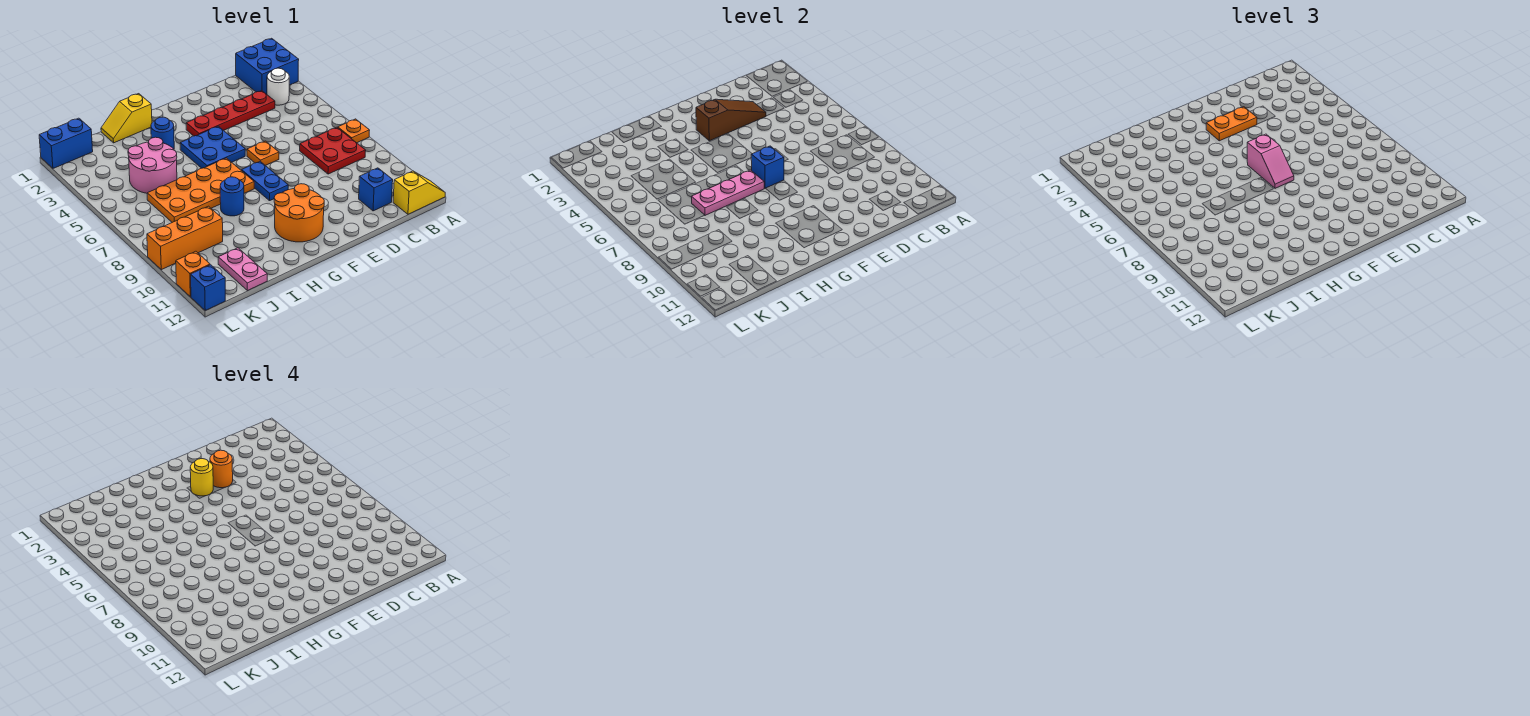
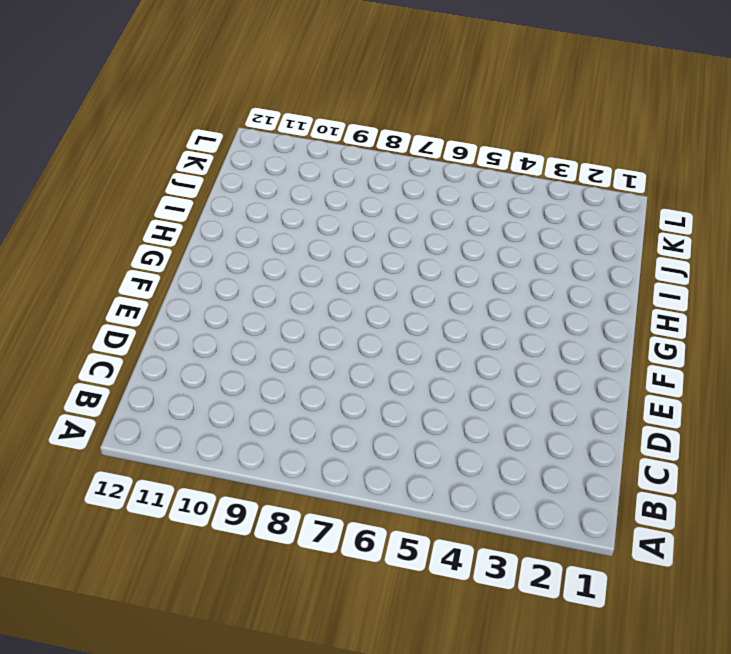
none -> blue brick A1:B2 level 1
none -> orange plate A7 level 1
none -> yellow slope A12:B12 level 1 top B

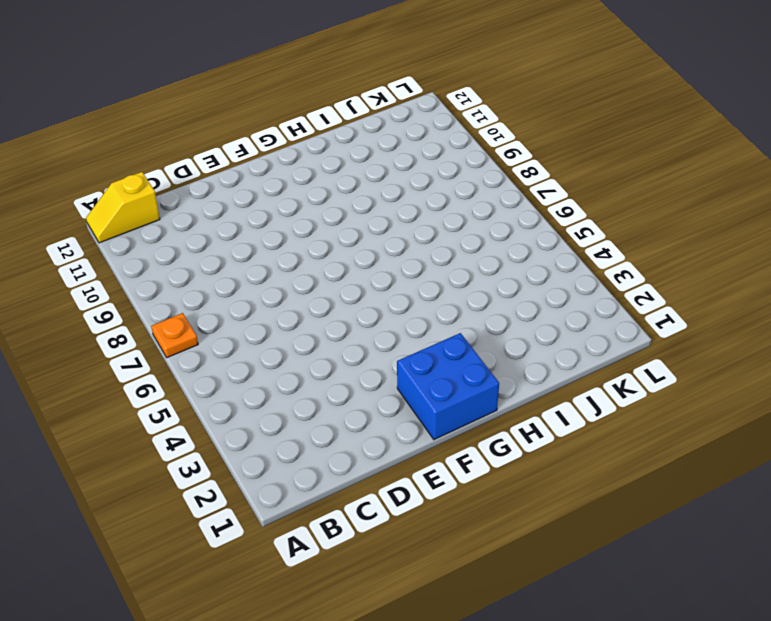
blue brick F1:G2 level 1 -> blue brick A1:B2 level 1
none -> white round brick B3 level 1
none -> red plate B7:C8 level 1
none -> red plate C3:F3 level 1

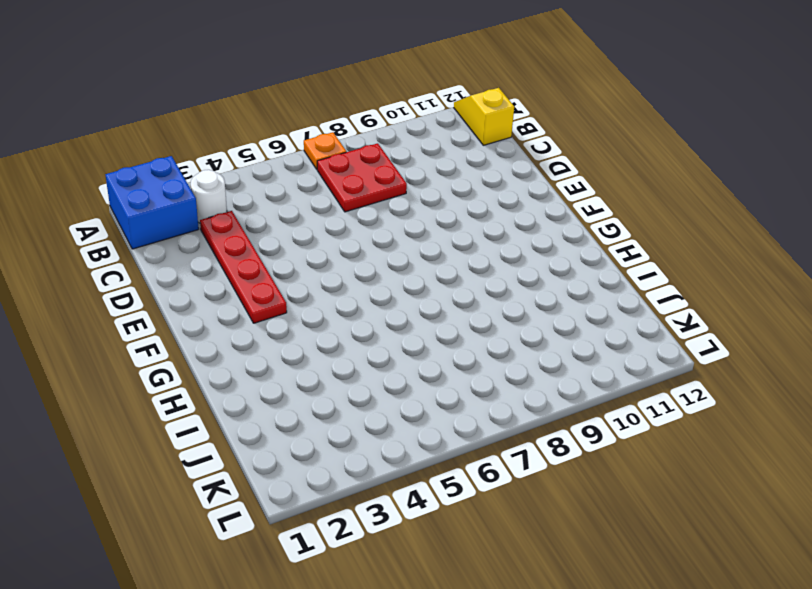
none -> blue brick C11 level 1
none -> orange plate E6 level 1
none -> blue plate F4:G5 level 1

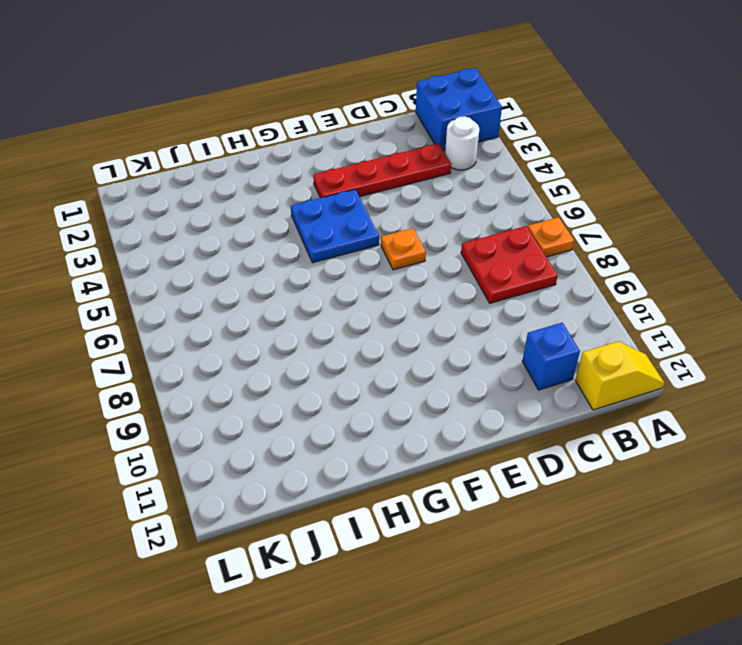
none -> blue plate F7:F8 level 1
none -> orange round brick F10:G11 level 1
none -> orange plate G6:J7 level 1

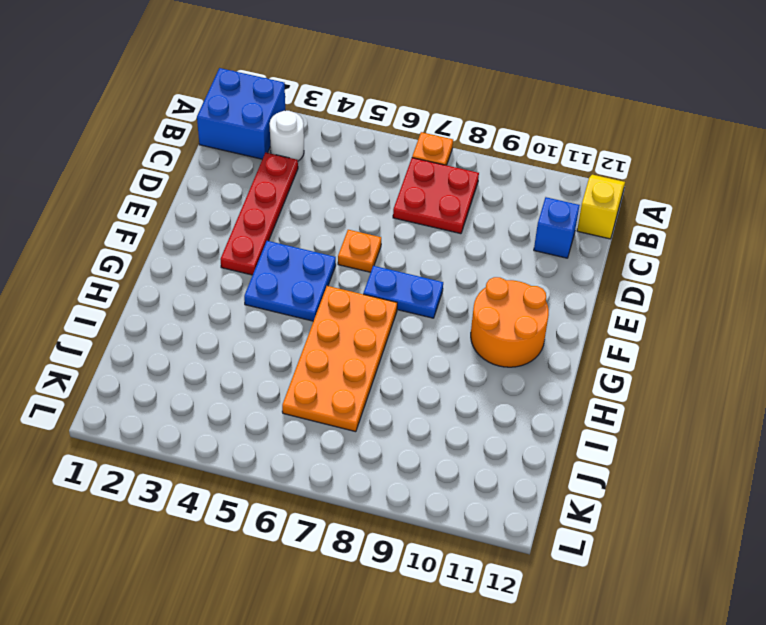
none -> yellow slope H1:I1 level 1 top H
none -> blue round brick H3 level 1
none -> blue round brick H8 level 1

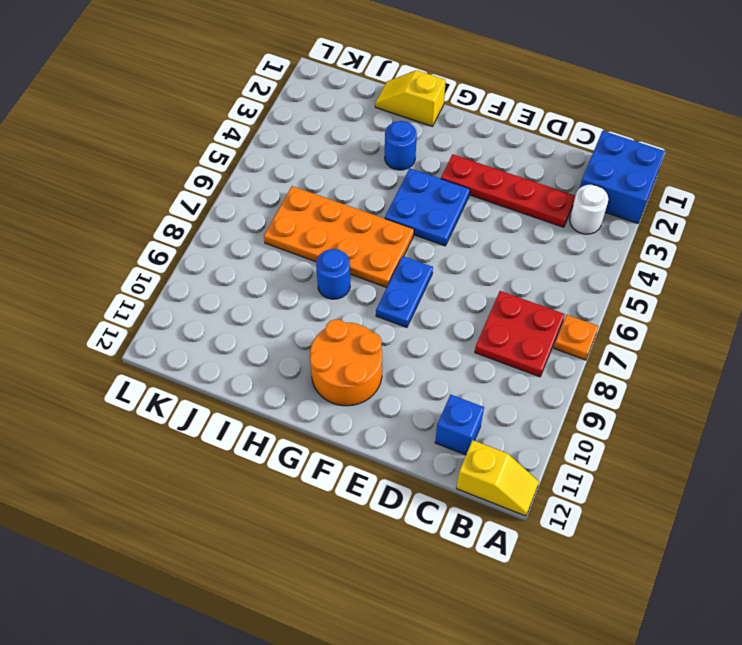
none -> orange plate E6 level 1
none -> pink round brick I4:J5 level 1
none -> orange brick J9:L9 level 1

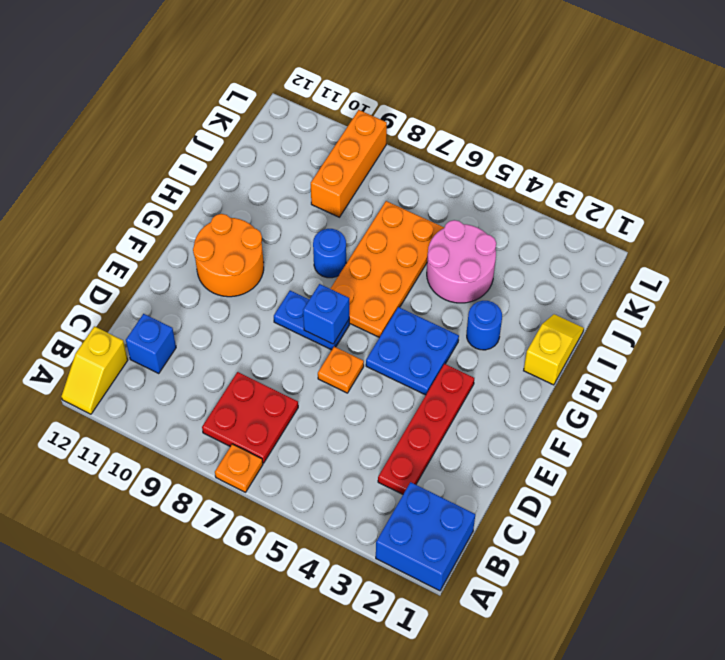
none -> white round brick B3 level 1
none -> pink plate J11:J12 level 1
none -> blue brick K1:L1 level 1

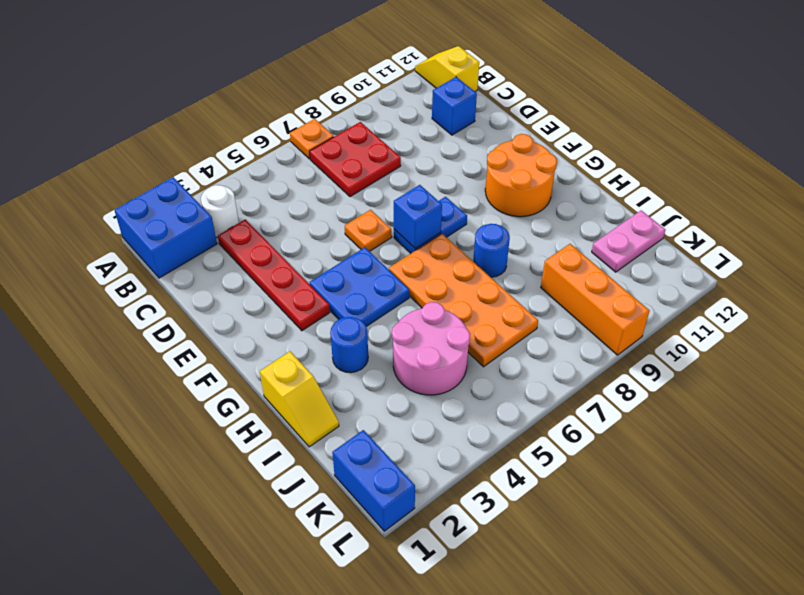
none -> orange brick L11 level 1
none -> blue brick L12 level 1
none -> brown slope D3:F3 level 2 top F

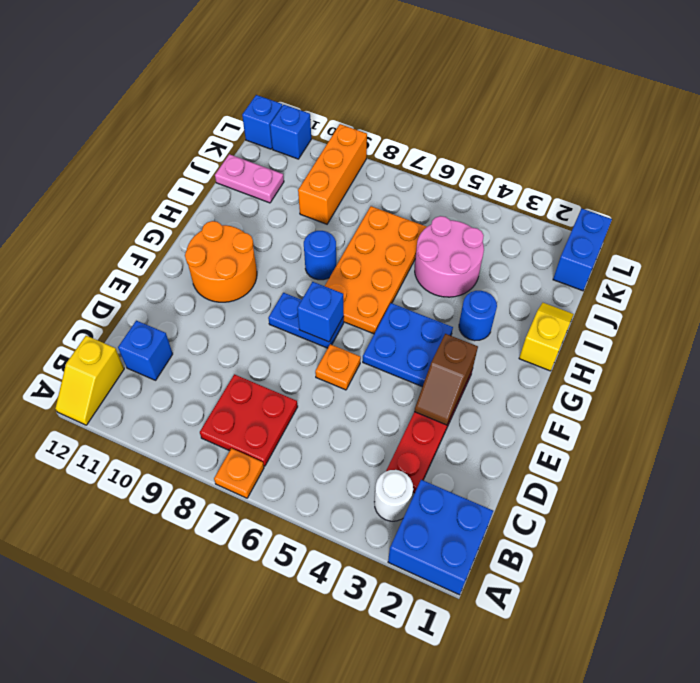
brown slope E3:F3 level 2 top F -> brown slope D3:F3 level 2 top F
blue brick L11 level 1 -> orange brick L11 level 1
none -> pink plate G7:I7 level 2
none -> orange plate E3:F3 level 3
none -> pink slope F6:F7 level 3 top 6

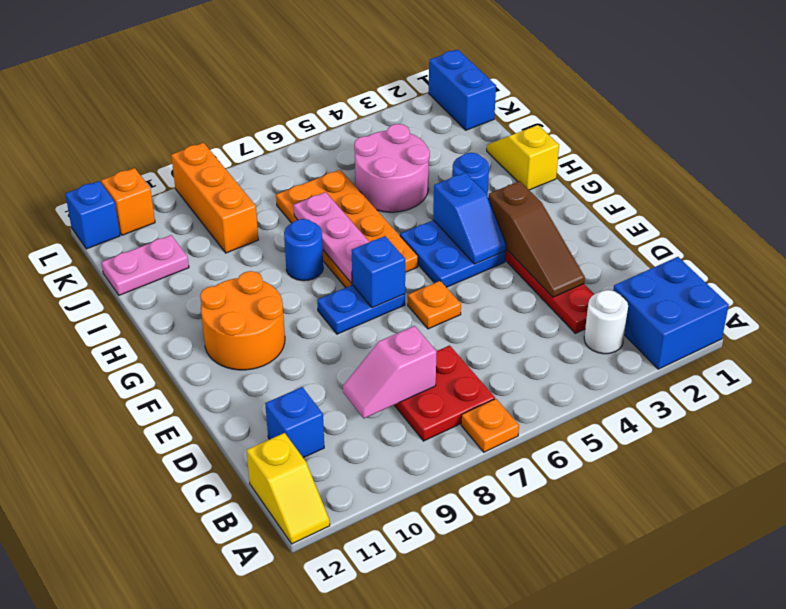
pink slope C8:C9 level 2 top 8 -> pink slope F6:F7 level 3 top 6
blue slope F4:G4 level 2 top G -> none
none -> orange plate E3:F3 level 3
none -> orange round brick E3 level 4
none -> yellow round brick F3 level 4

